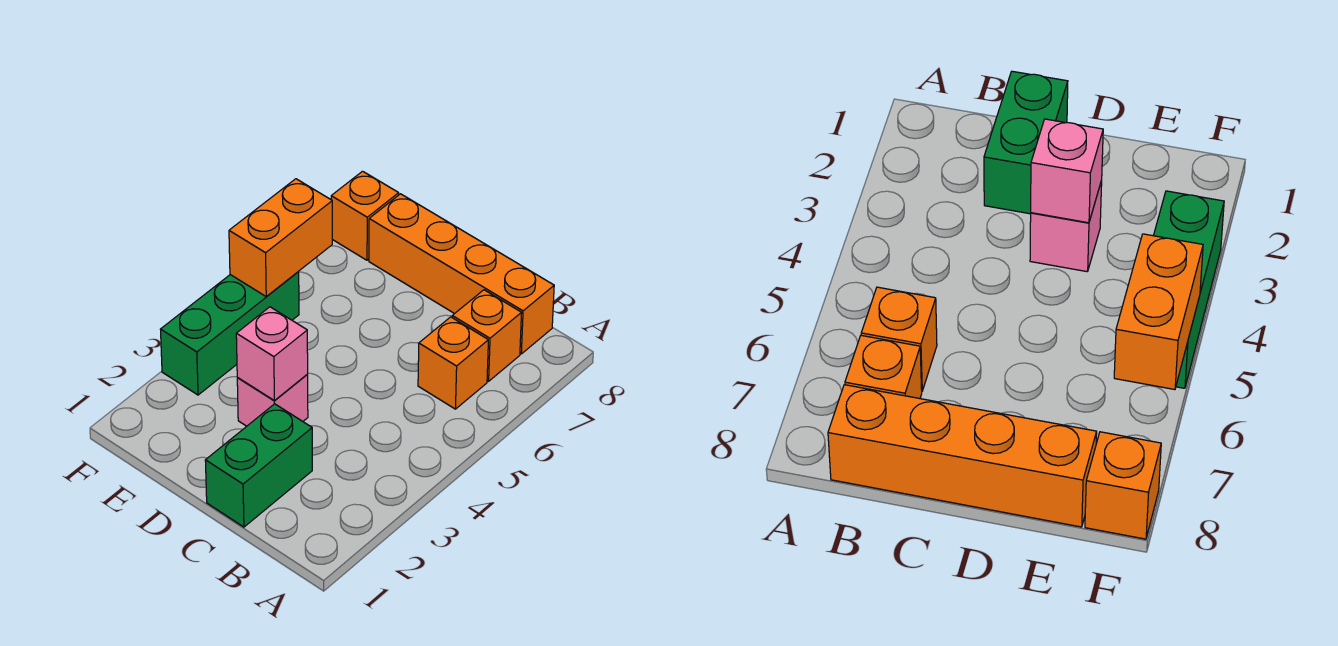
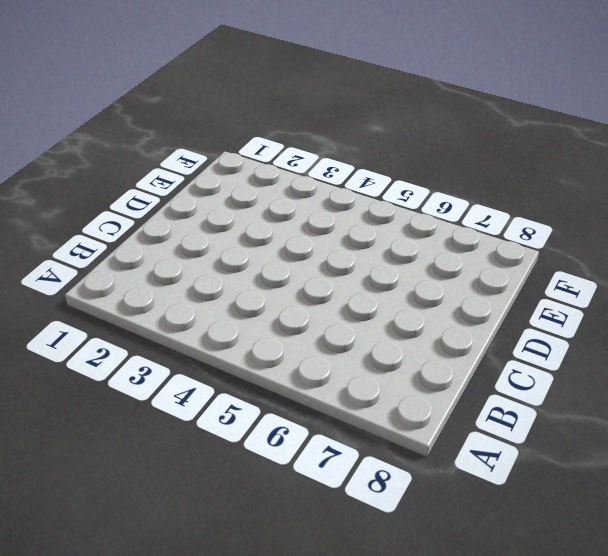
none -> orange brick B6 level 1
none -> orange brick B7 level 1

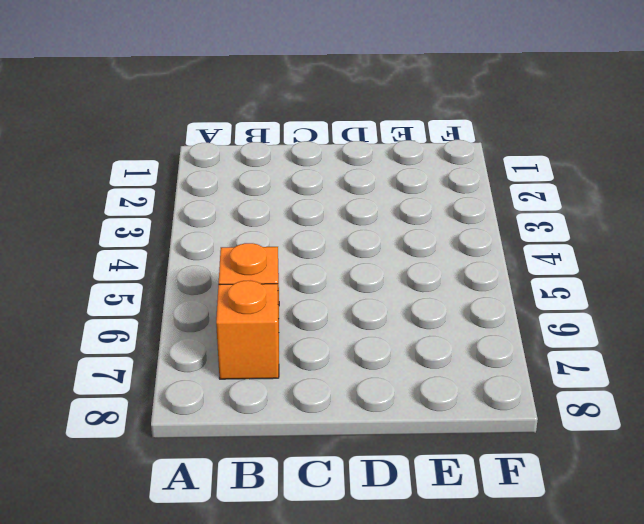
none -> orange brick B8:E8 level 1
none -> green brick C1:C2 level 1

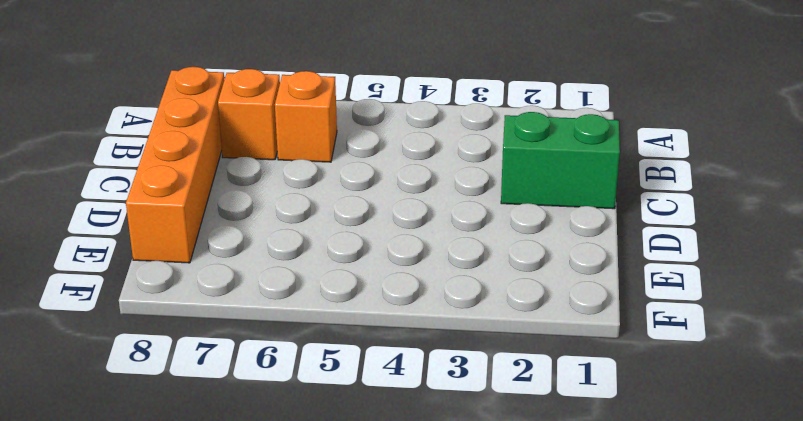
none -> pink brick D3 level 1
none -> green brick F3:F5 level 1

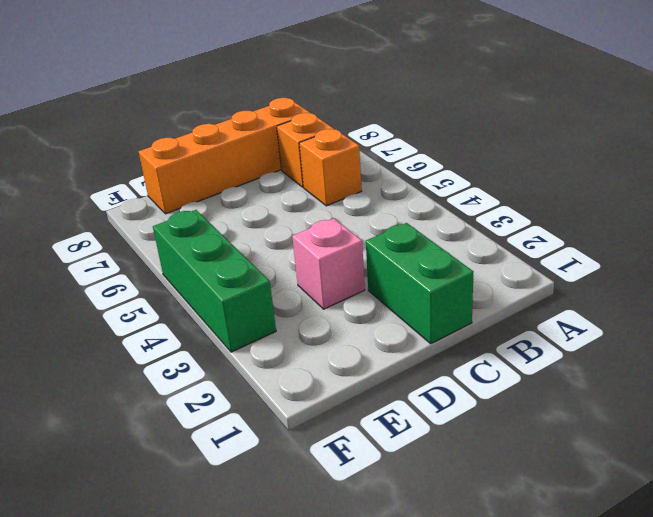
none -> orange brick F8 level 1
none -> pink brick D3 level 2

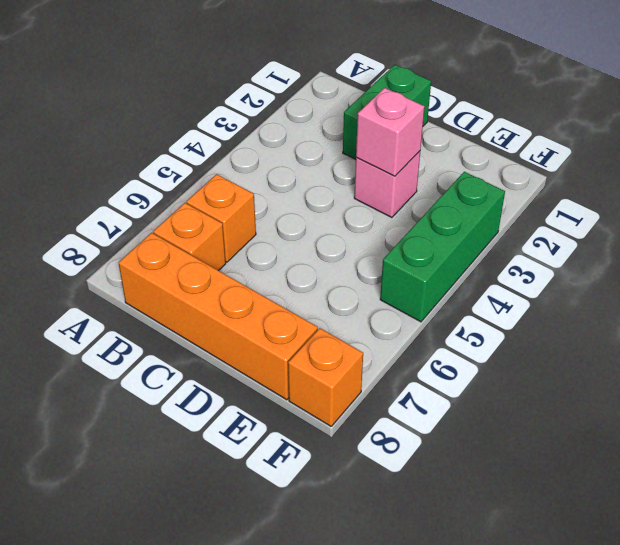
none -> orange brick F5:F6 level 2

